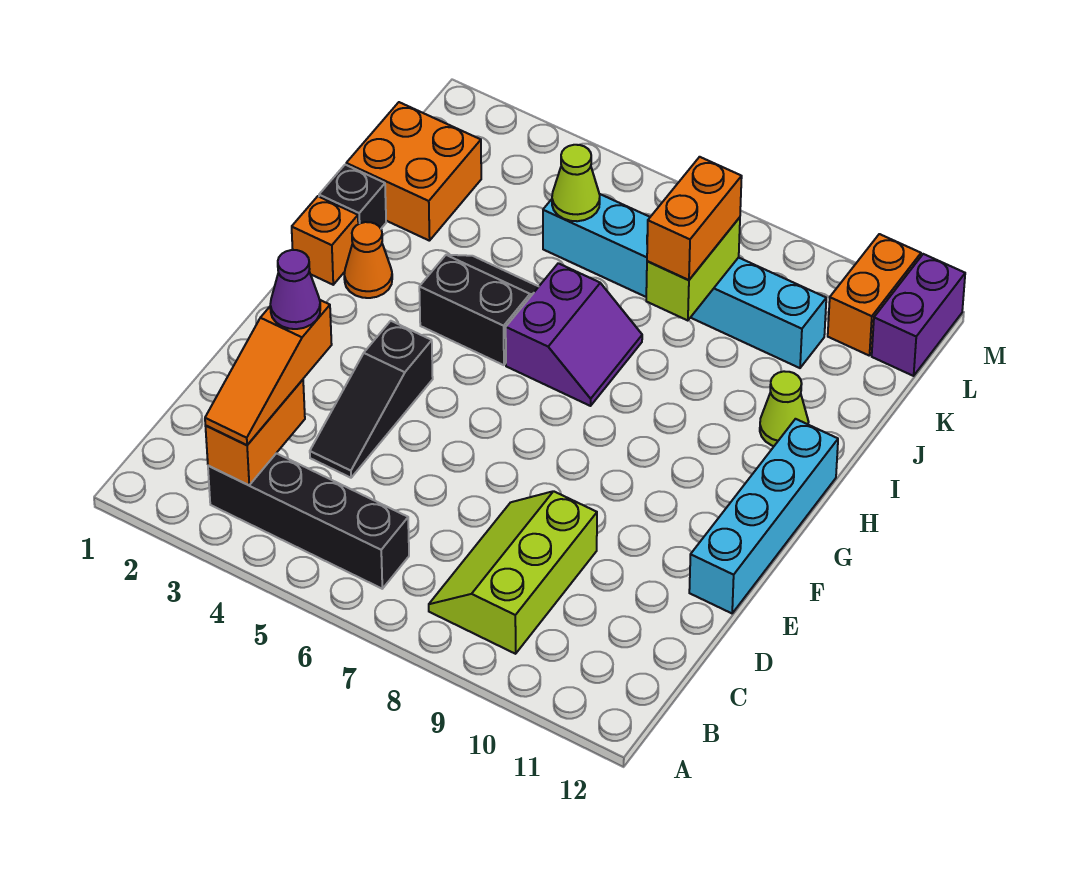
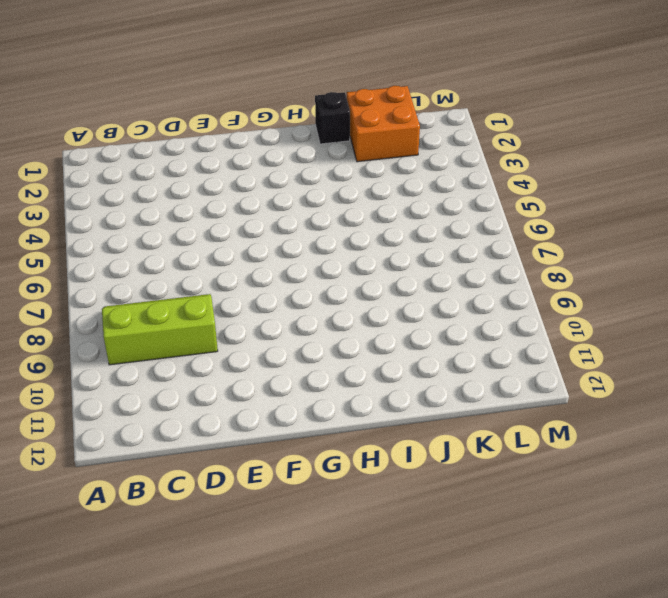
none -> black brick B3:B6 level 1
none -> black slope D4:F4 level 1 top F
none -> cyan brick E12:H12 level 1

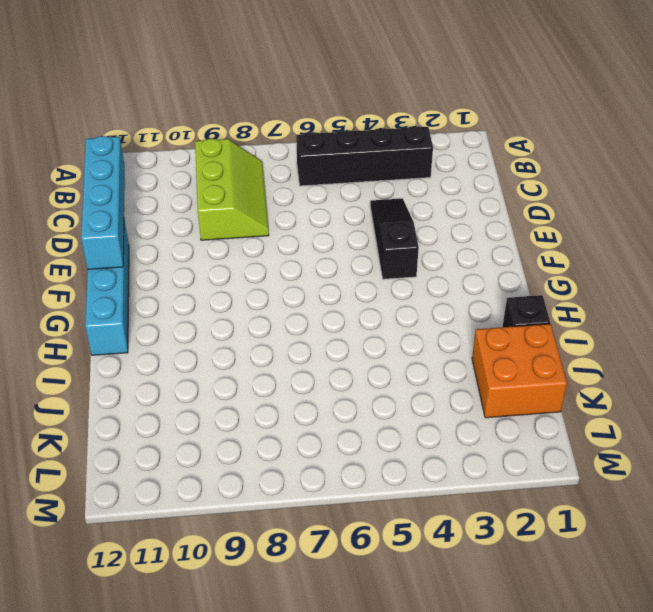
cyan brick C12:F12 level 2 -> none
none -> orange brick H1 level 1
none -> orange cone H2 level 1
none -> black slope H4:I5 level 1 top H

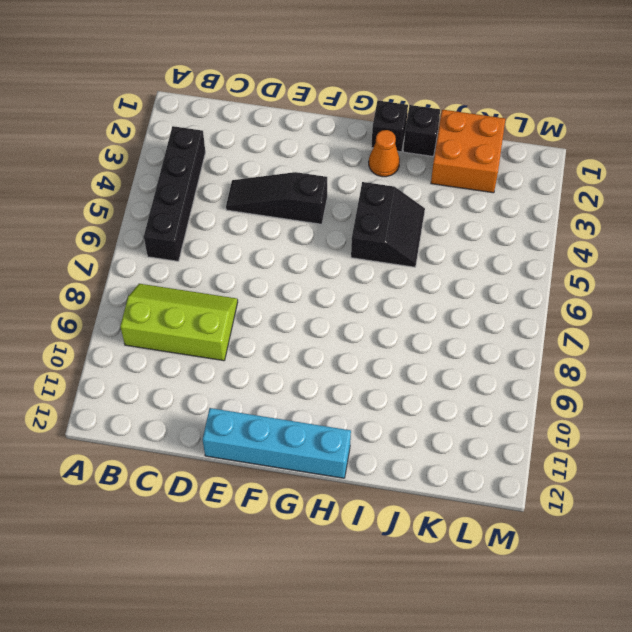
black brick H1 level 1 -> orange brick H1 level 1
none -> purple slope H6:I7 level 1 top 6
none -> lime cone I11 level 1
none -> cyan brick K5:K10 level 1

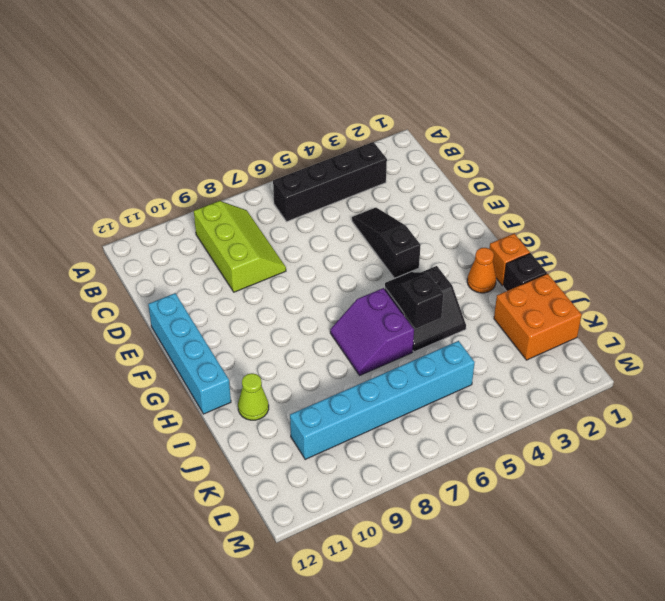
black slope H5:I5 level 2 top I -> none
none -> orange brick L11:M11 level 1
none -> purple brick L12:M12 level 1
none -> orange brick B3:C3 level 2

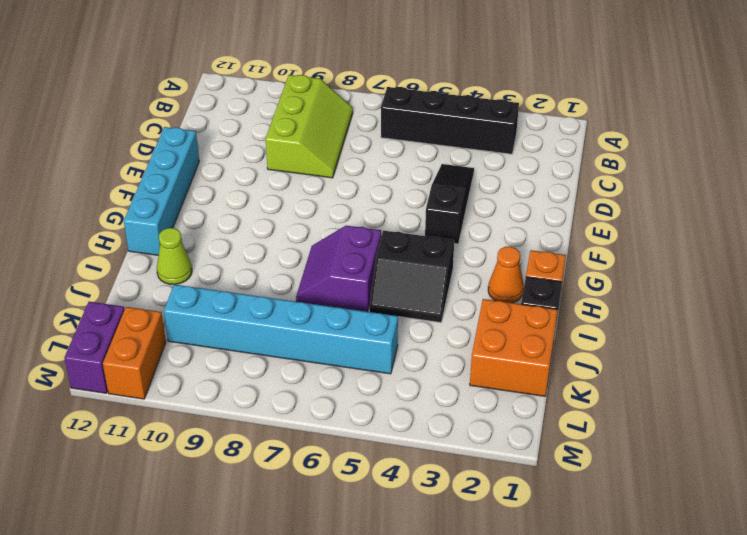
none -> orange brick B3:C3 level 2
none -> lime brick J8:K8 level 2
none -> lime cone K5 level 2

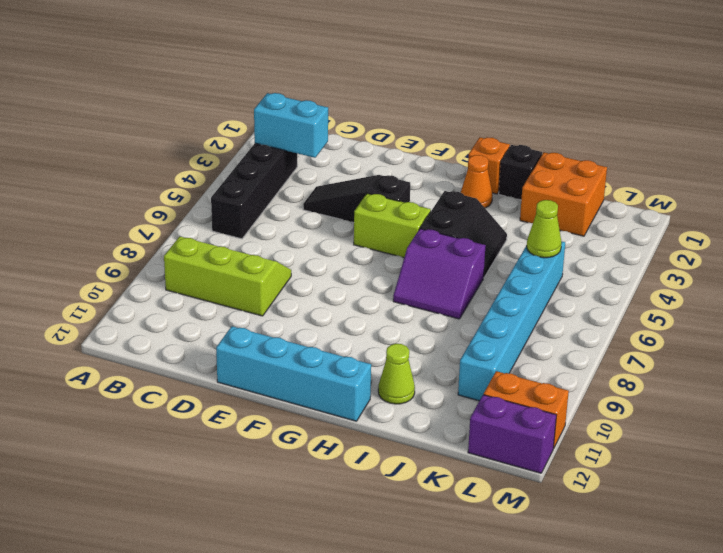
cyan brick B3:C3 level 2 -> orange brick B3:C3 level 2
lime brick F5:G5 level 1 -> lime brick J8:K8 level 2
none -> orange slope B3:D3 level 3 top D
none -> orange brick J8:K8 level 3
none -> purple cone D3 level 4

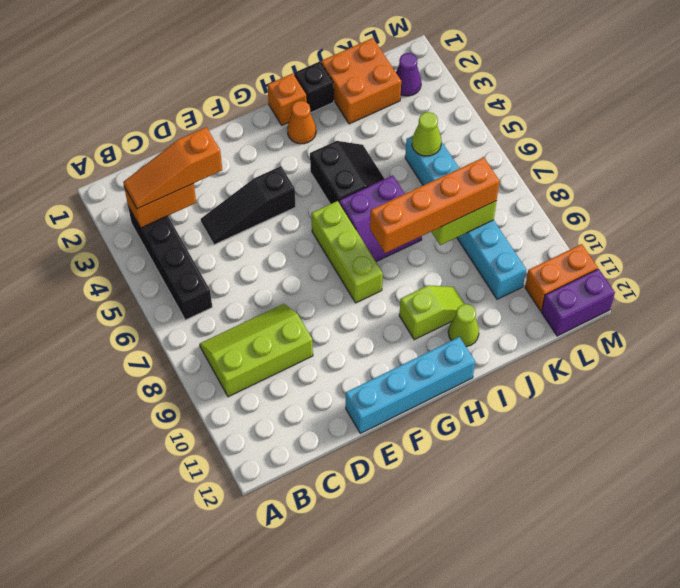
lime brick G6:G8 level 1 -> none
orange brick H8:K8 level 3 -> orange brick J8:K8 level 3
lime slope H10:I10 level 1 top H -> none
purple cone L2 level 1 -> purple cone D3 level 4

